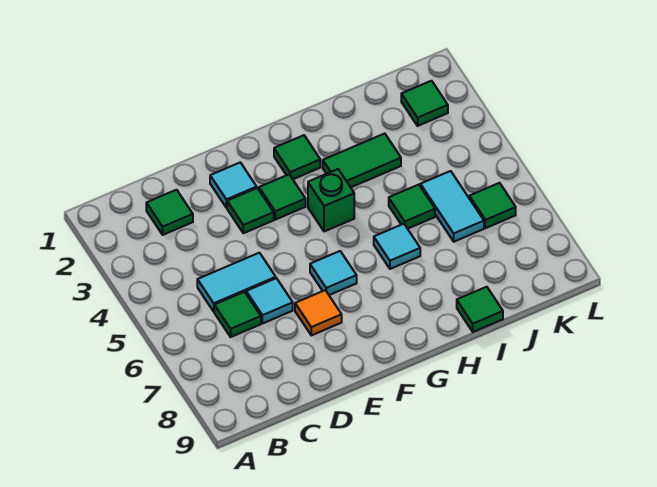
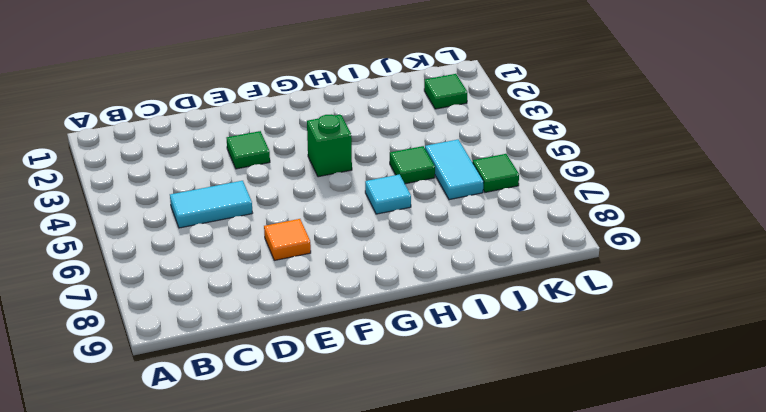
none -> green tile C2 level 1
none -> green tile C6 level 1
none -> cyan tile D6 level 1

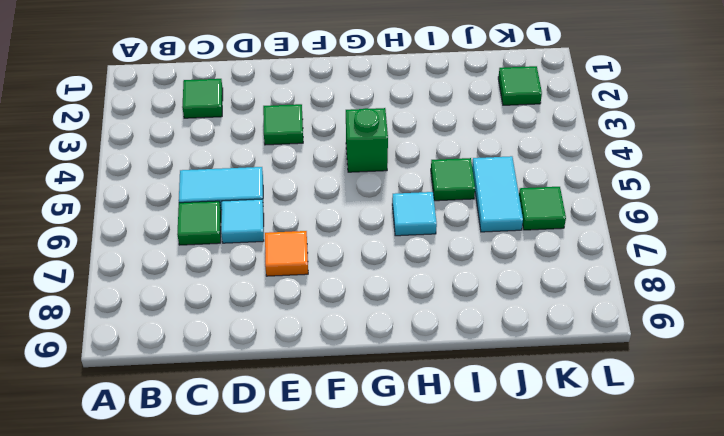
none -> cyan tile E2 level 1
none -> green tile F3 level 1
none -> cyan tile F6 level 1

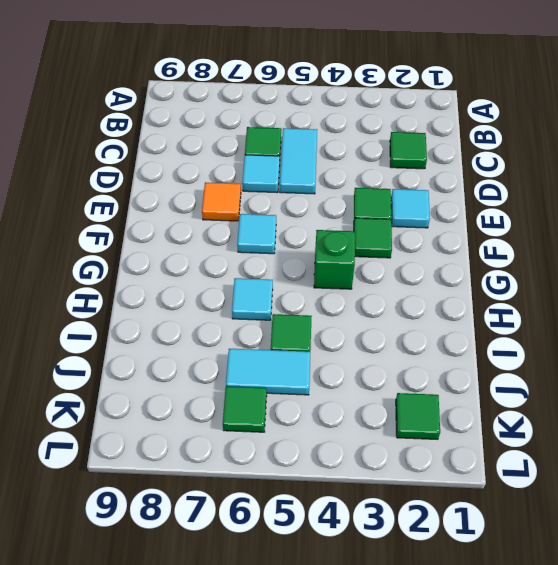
none -> green tile G2 level 1
none -> green tile H3:I3 level 1
none -> green tile I9 level 1

